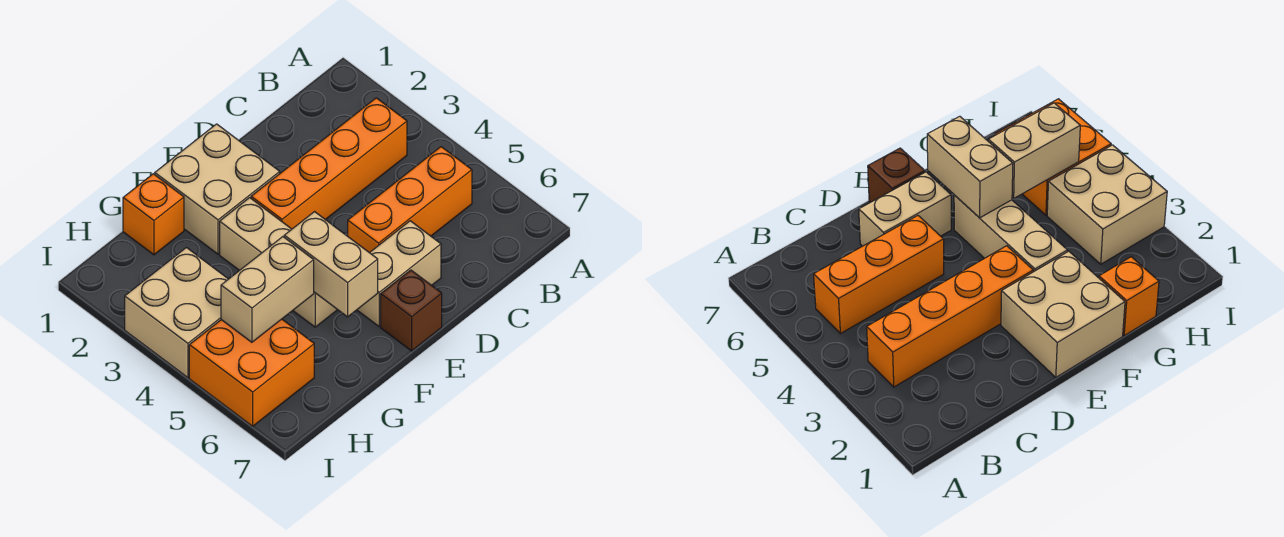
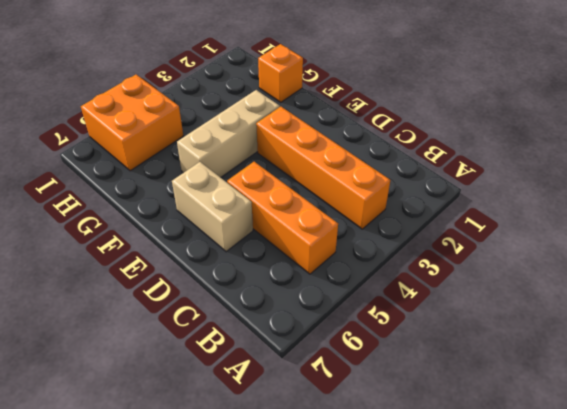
none -> tan brick E1:F2 level 1
none -> brown brick E7 level 1

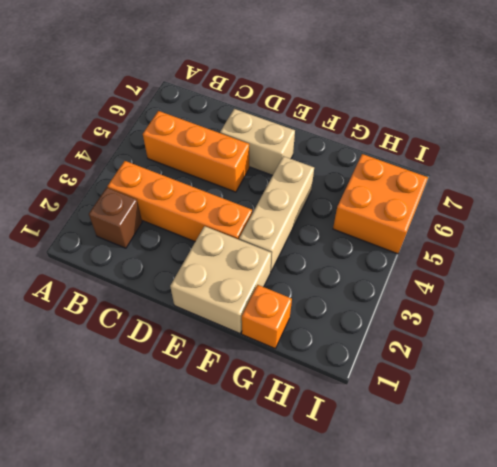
brown brick B2 level 1 -> brown brick E7 level 1
none -> tan brick H3:I4 level 1
none -> tan brick F5:F6 level 2

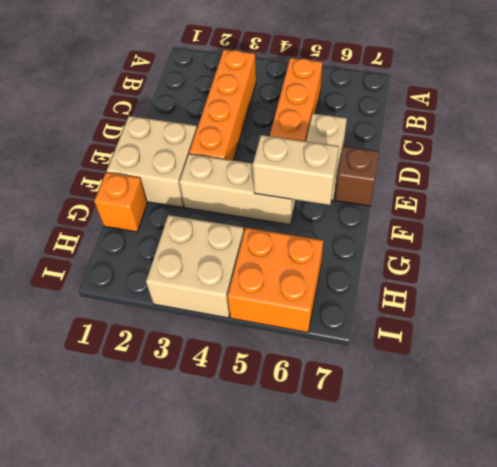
none -> tan brick G5:H5 level 2

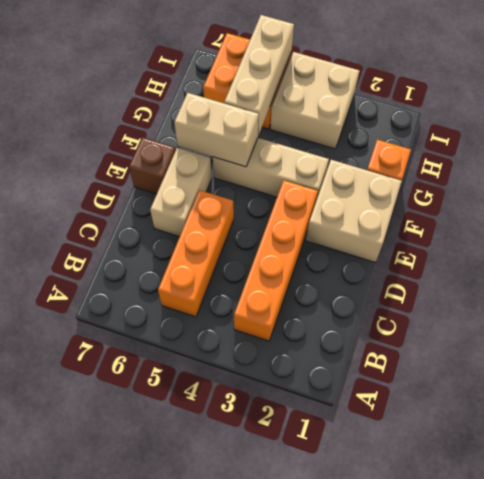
tan brick G5:I5 level 2 -> tan brick G5:H5 level 2

